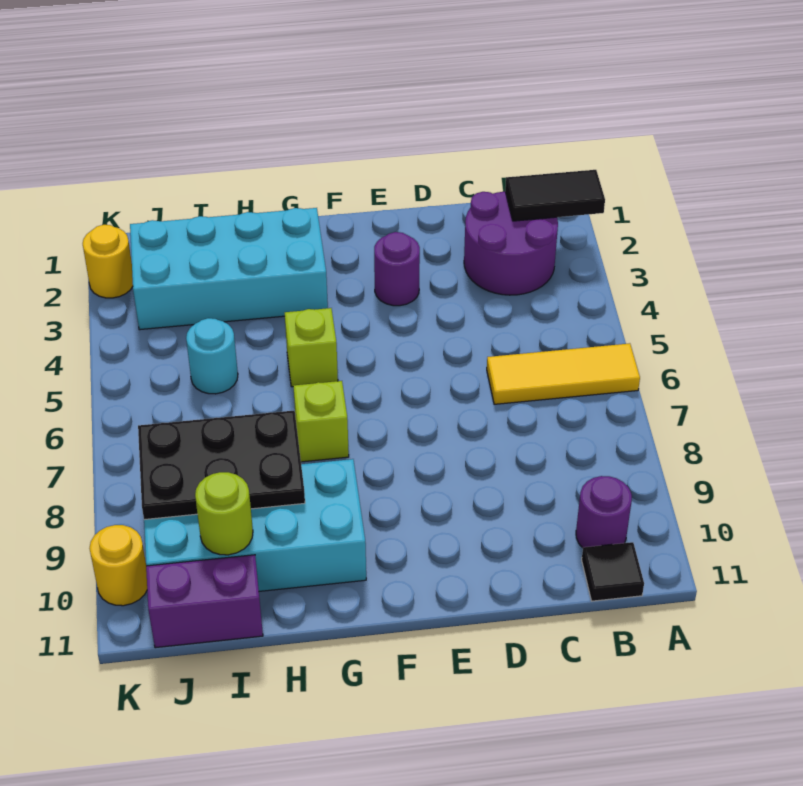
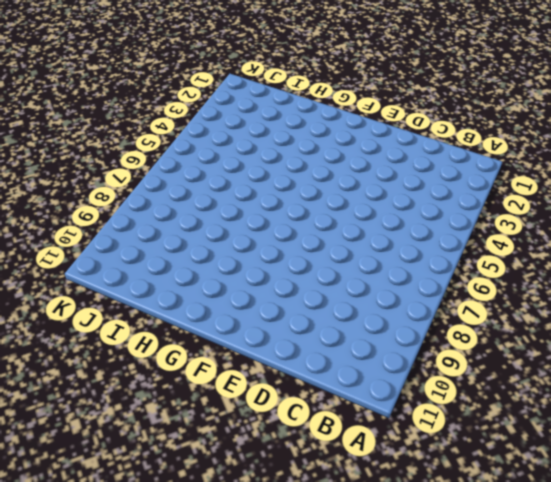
none -> yellow tile A6:C6 level 1
none -> purple round brick B2:C3 level 1
none -> purple round brick B10 level 1

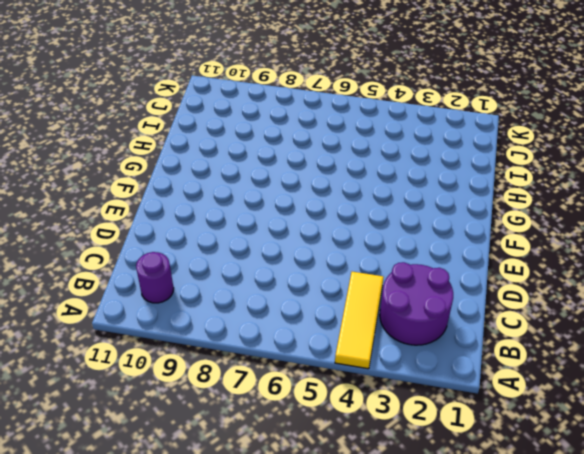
yellow tile A4:C4 level 1 -> yellow tile A6:C6 level 1
none -> black tile B11 level 1
none -> purple round brick E3 level 1
none -> cyan brick G2:J3 level 1

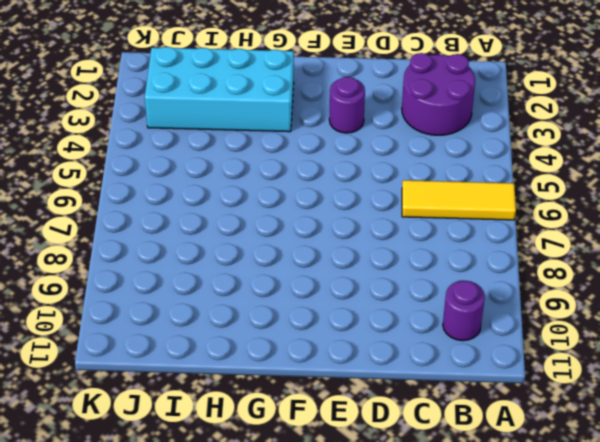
none -> black tile B11 level 1
none -> lime brick G5 level 1
none -> lime brick G7 level 1

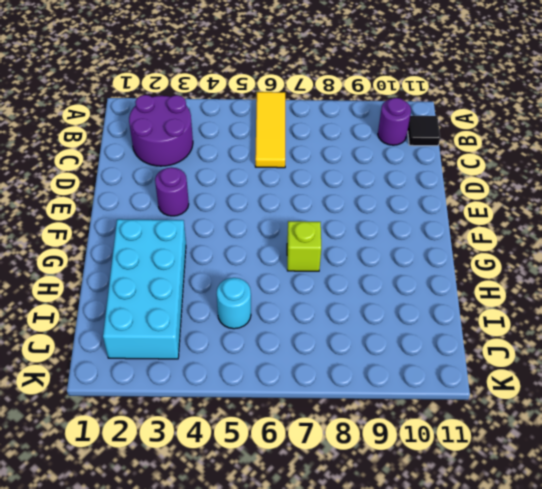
none -> lime brick G5 level 1
none -> cyan brick G9:J10 level 1
none -> purple brick I11:J11 level 1

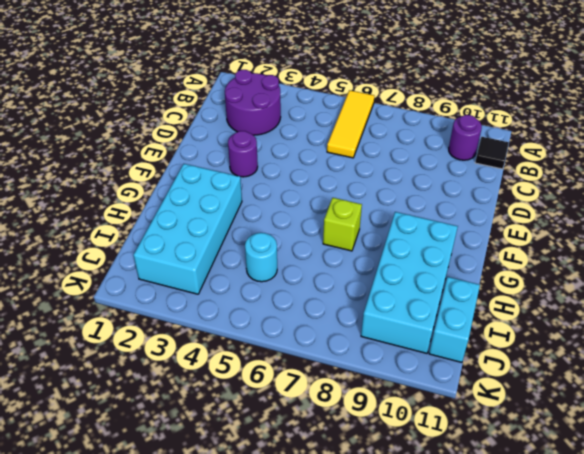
cyan brick I11:J11 level 1 -> purple brick I11:J11 level 1
none -> lime brick G5 level 1
none -> yellow round brick K2 level 1
none -> yellow round brick K10 level 1

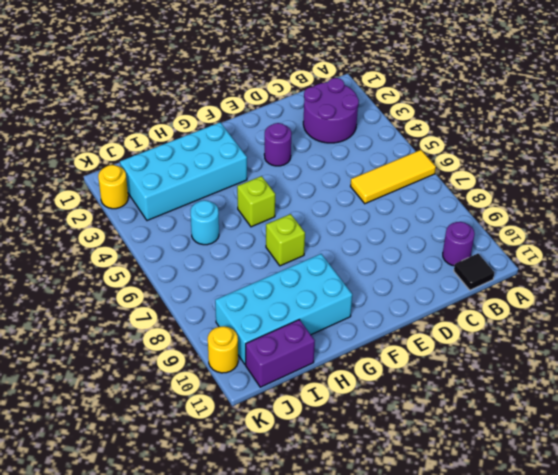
none -> black tile A2:B2 level 2
none -> black plate H8:J9 level 2
none -> lime round brick I10 level 2

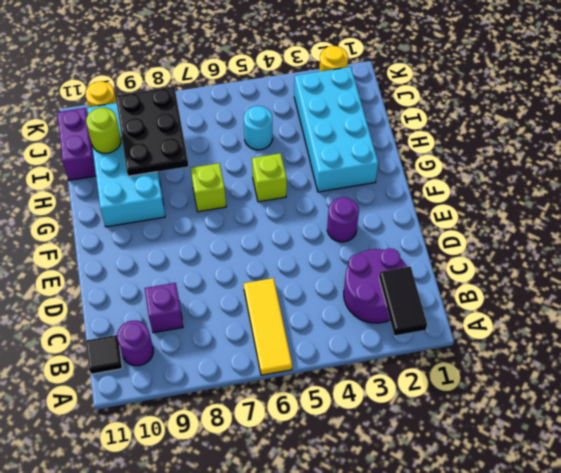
purple brick C9 level 1 -> none

